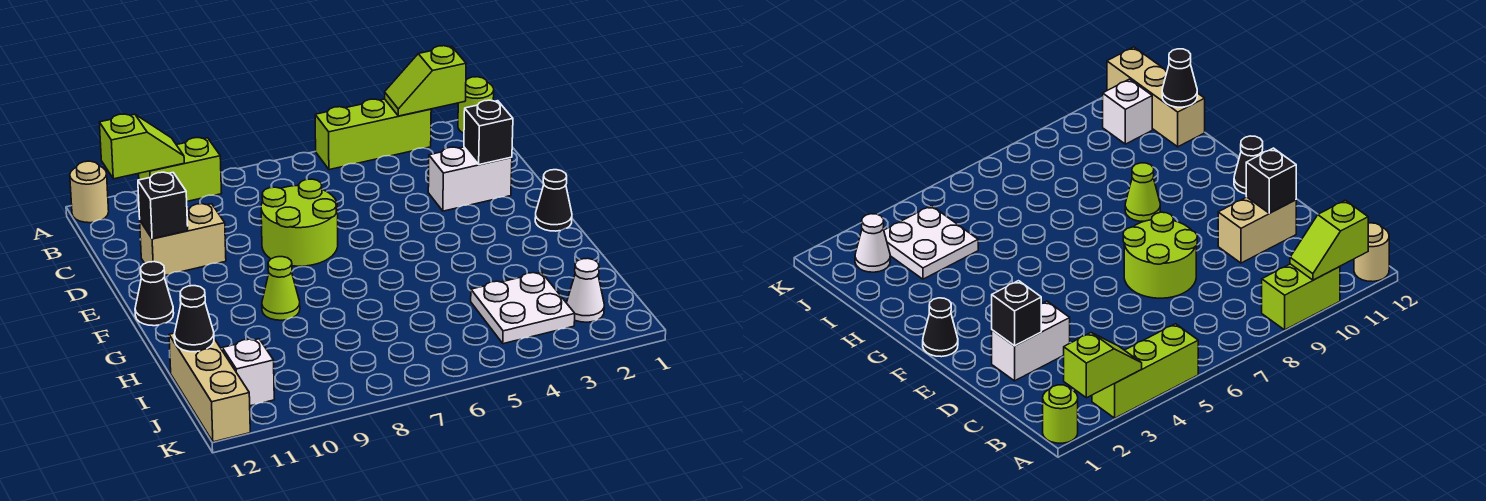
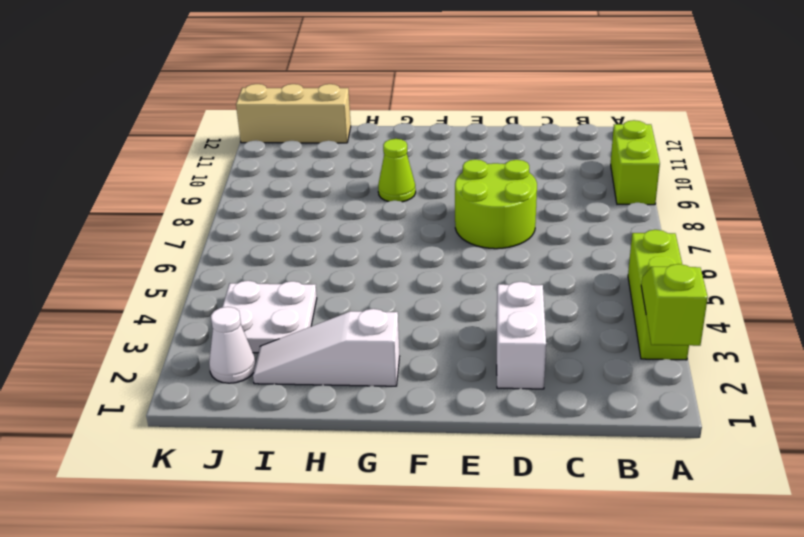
white slope G2:I2 level 1 top G -> none
none -> lime round brick A1 level 1
none -> tan round brick A12 level 1
none -> tan brick D10:D11 level 1

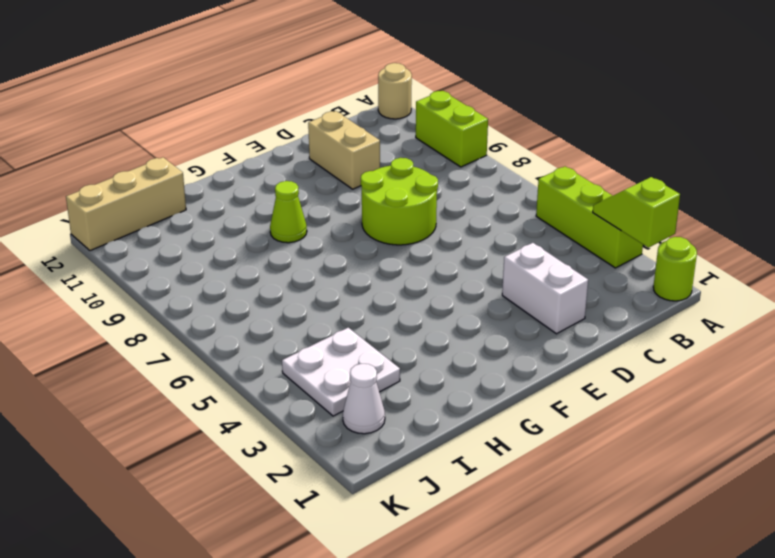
none -> black cone F1 level 1
none -> black cone F12 level 1
none -> white brick J11 level 1

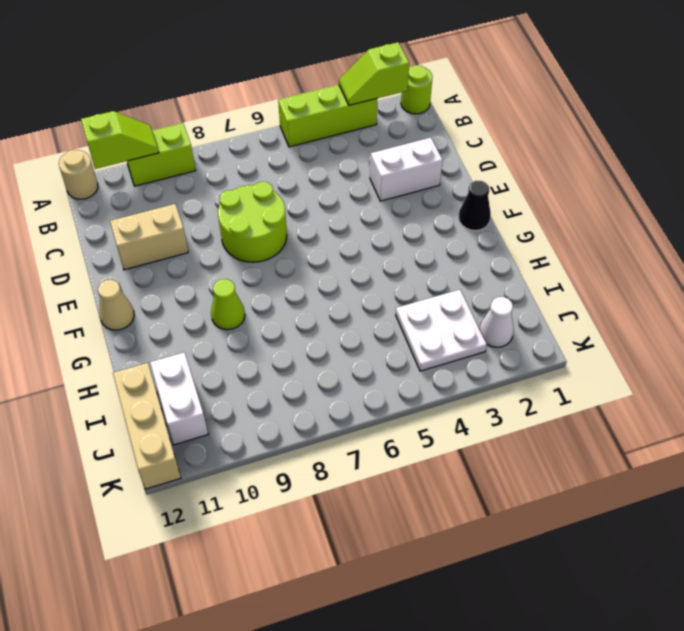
tan cone F12 level 1 -> black cone F12 level 1
white brick I11:J11 level 1 -> white brick J11 level 1
none -> black brick D2 level 2
none -> black brick D11 level 2
none -> black cone I12 level 2

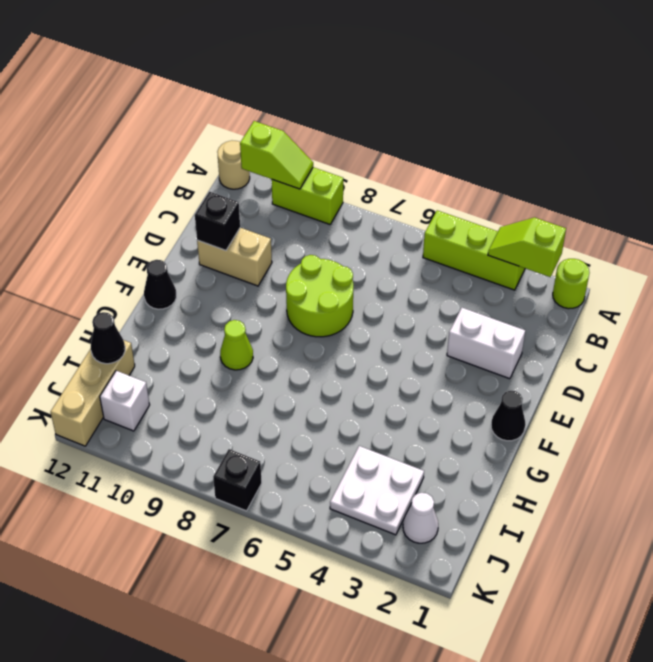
black brick K7 level 1 -> black brick D2 level 2

